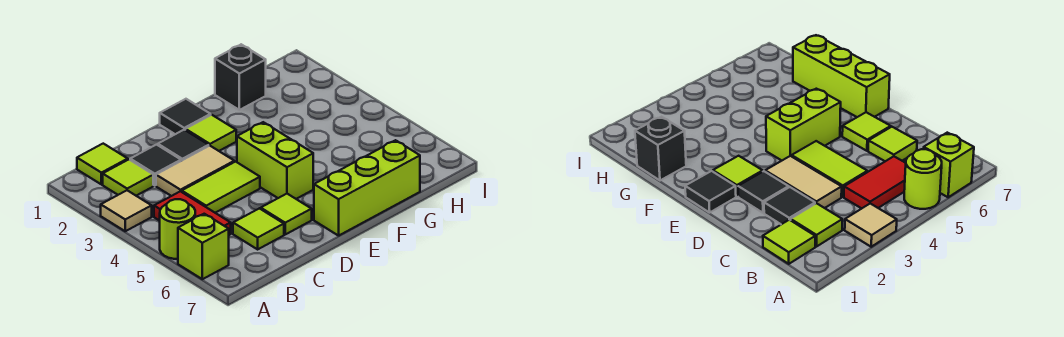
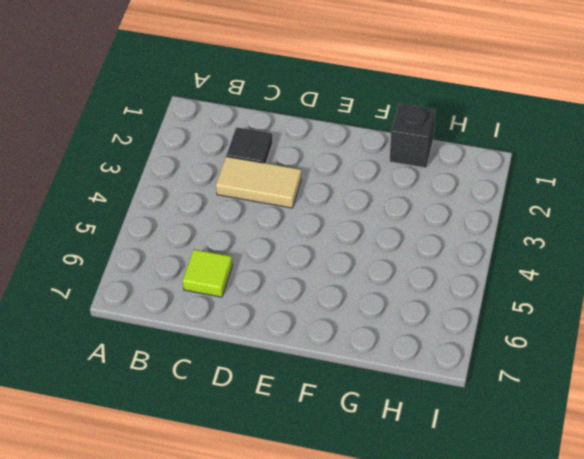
none -> tan tile A3 level 1
none -> lime round brick A5 level 1
none -> lime brick A6 level 1

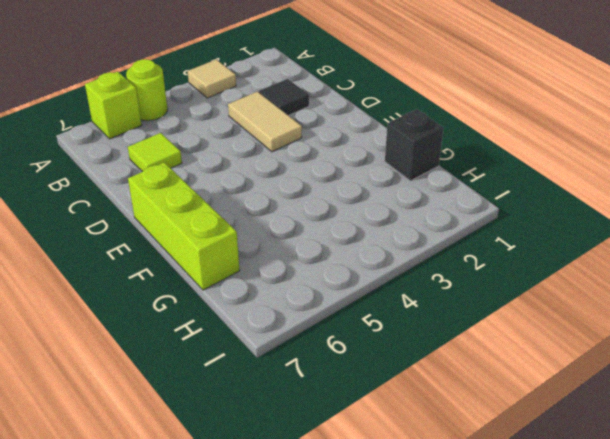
none -> lime tile B1 level 1
none -> lime tile B2 level 1
none -> red tile B4:B5 level 1

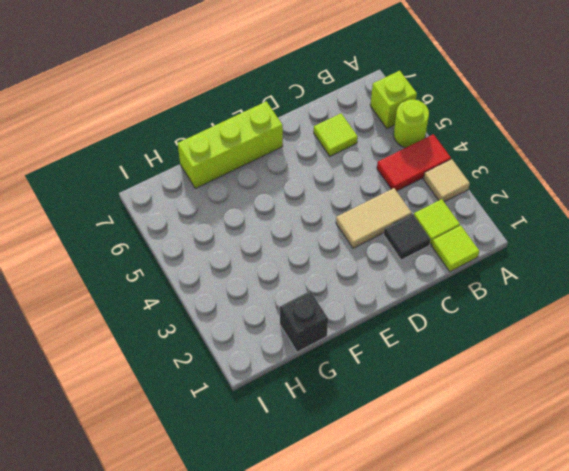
red tile A4:B4 level 1 -> red tile B4:B5 level 1
none -> lime tile C4:D4 level 1
none -> black tile D2 level 1
none -> lime tile D6 level 1

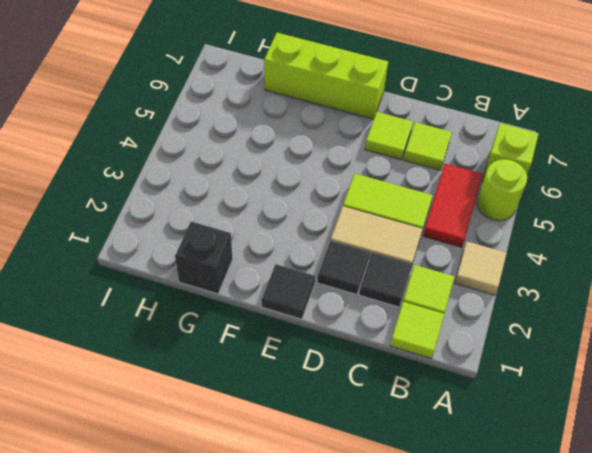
none -> lime tile E2 level 1
none -> lime brick E4:E5 level 1

